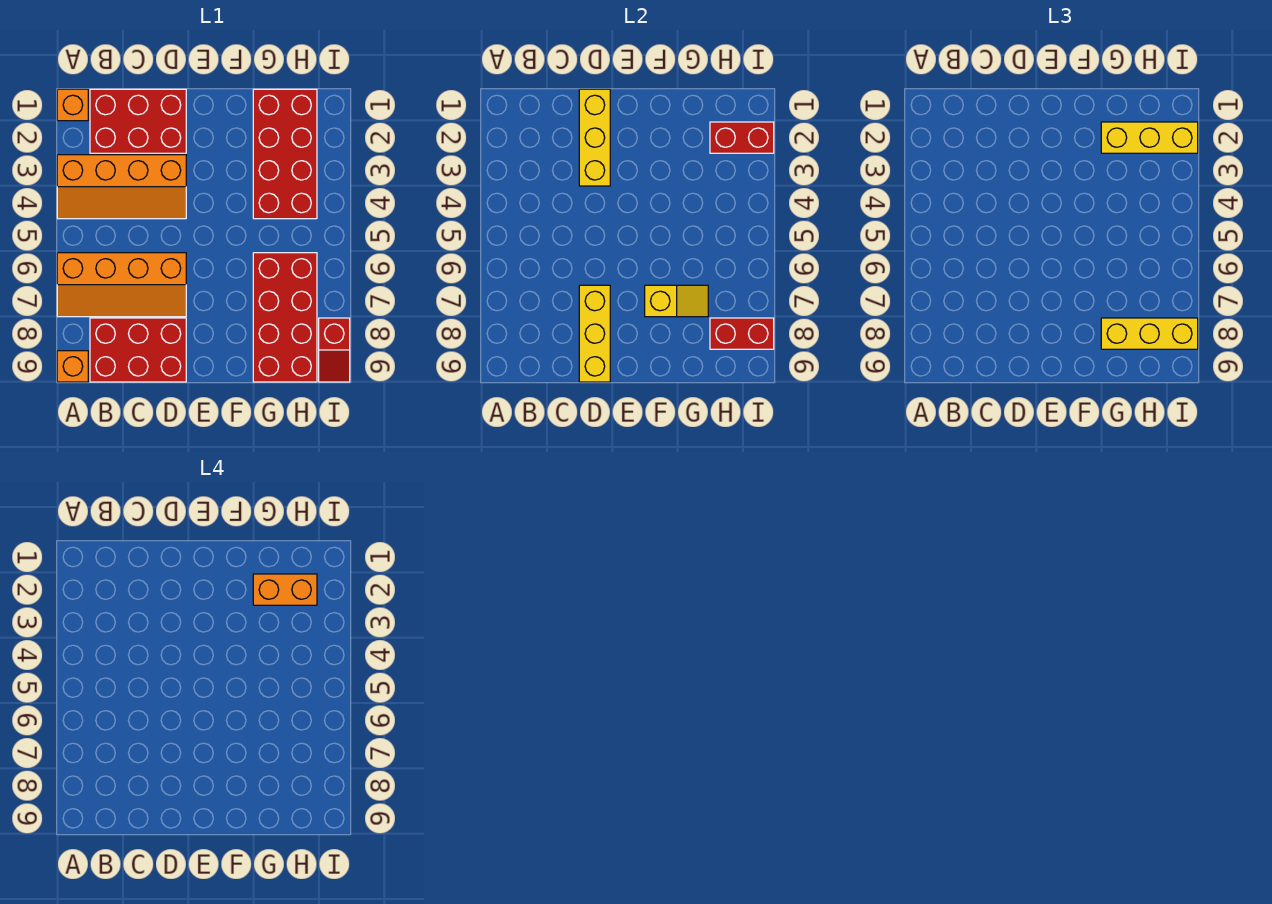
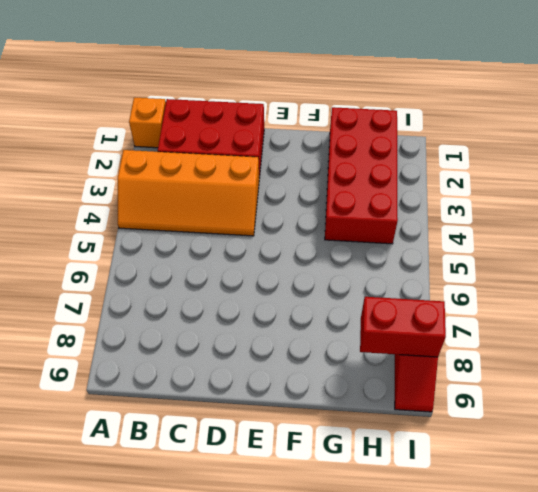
none -> orange slope A6:D7 level 1 top 6
none -> orange brick A9 level 1
none -> red brick B8:D9 level 1

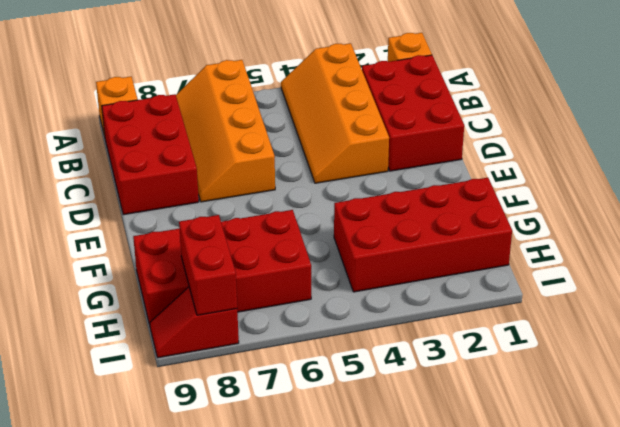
none -> yellow brick D1:D3 level 2
none -> yellow brick D7:D9 level 2
none -> yellow slope F7:G7 level 2 top F

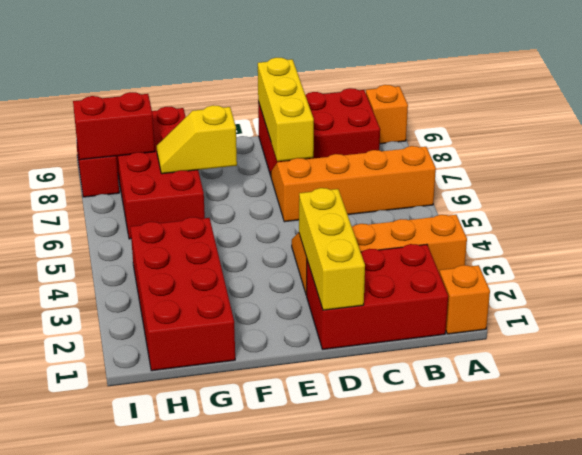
none -> red brick H2:I2 level 2
none -> yellow brick G2:I2 level 3
none -> yellow brick G8:I8 level 3

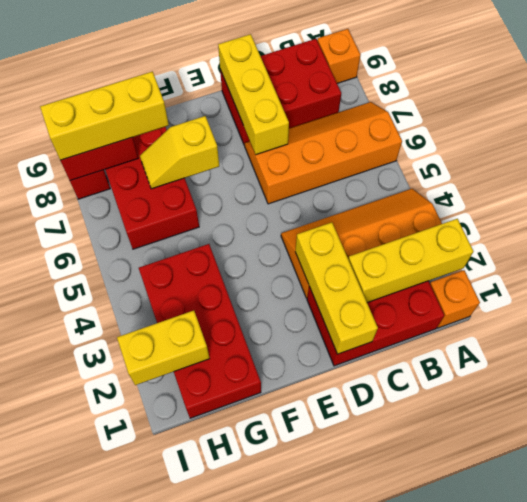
yellow brick A2:C2 level 2 -> yellow brick G2:I2 level 3
yellow brick H2:I2 level 2 -> red brick H2:I2 level 2
none -> orange brick G2:H2 level 4

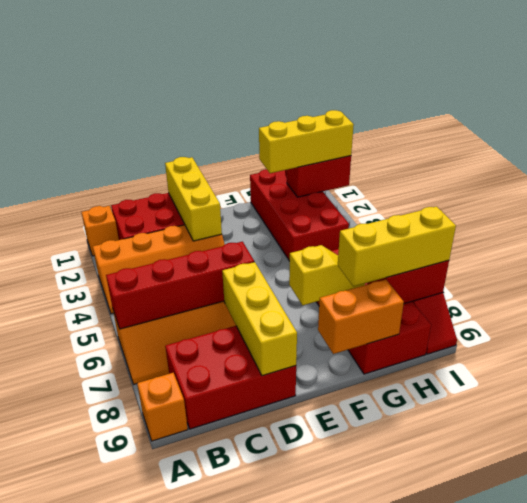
red brick A6:D6 level 2 -> none
orange brick F9:G9 level 2 -> orange brick G2:H2 level 4

